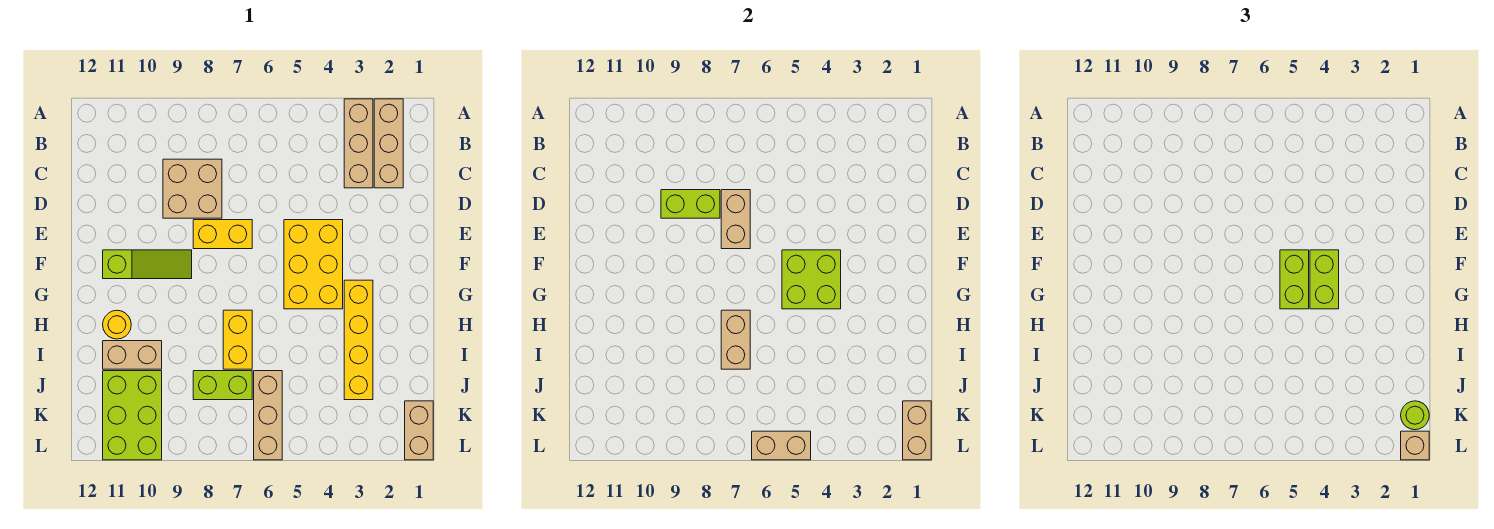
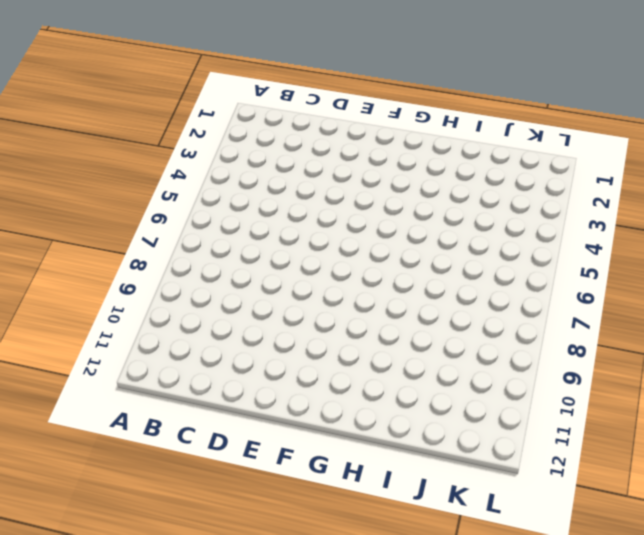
none -> tan brick A2:C2 level 1
none -> tan brick A3:C3 level 1
none -> tan brick C8:D9 level 1

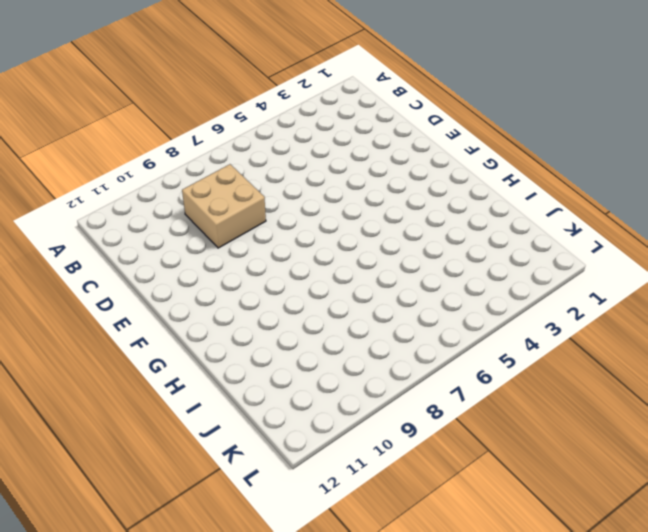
none -> tan brick A2:C2 level 1
none -> tan brick A3:C3 level 1
none -> yellow brick E4:G5 level 1

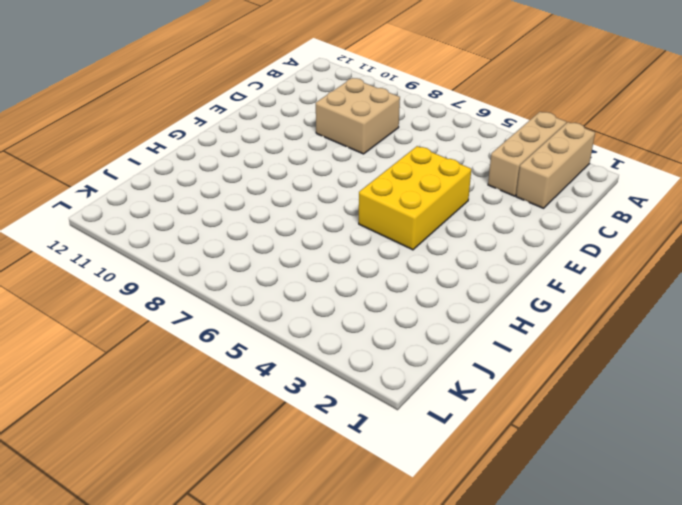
none -> yellow brick E7:E8 level 1
none -> lime slope F9:F11 level 1 top 11
none -> yellow brick G3:J3 level 1

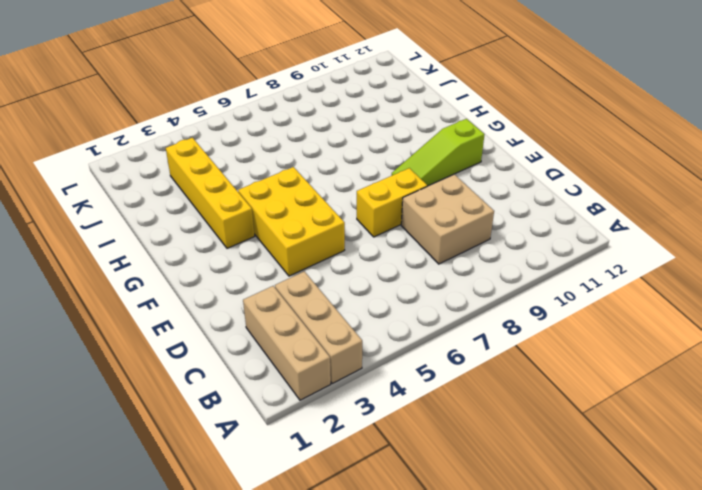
none -> yellow brick H7:I7 level 1
none -> yellow round brick H11 level 1
none -> tan brick I10:I11 level 1

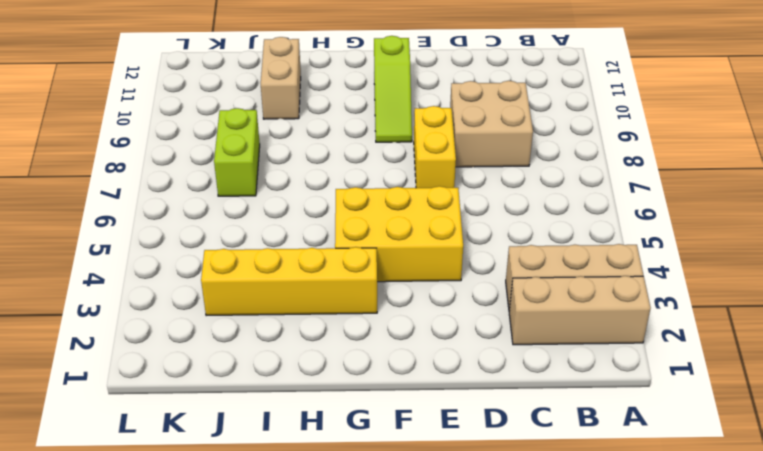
none -> yellow brick H7:I7 level 1
none -> yellow round brick H11 level 1
none -> tan brick J6:L6 level 1

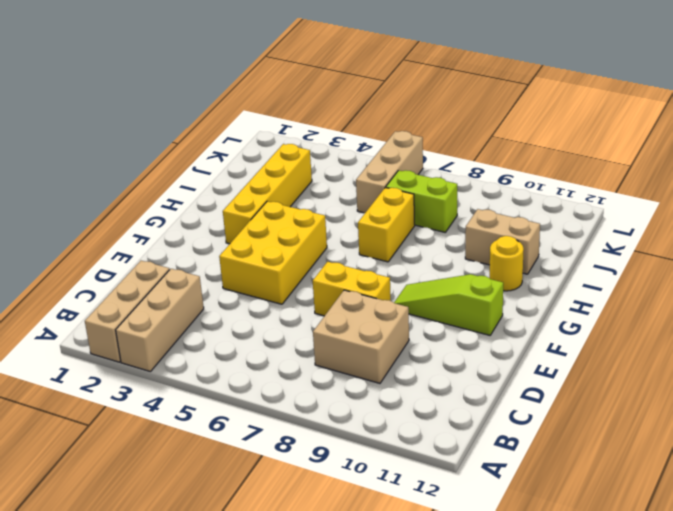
none -> lime brick J10:L11 level 1
none -> tan brick K1:L1 level 1
none -> tan brick D7:E7 level 2

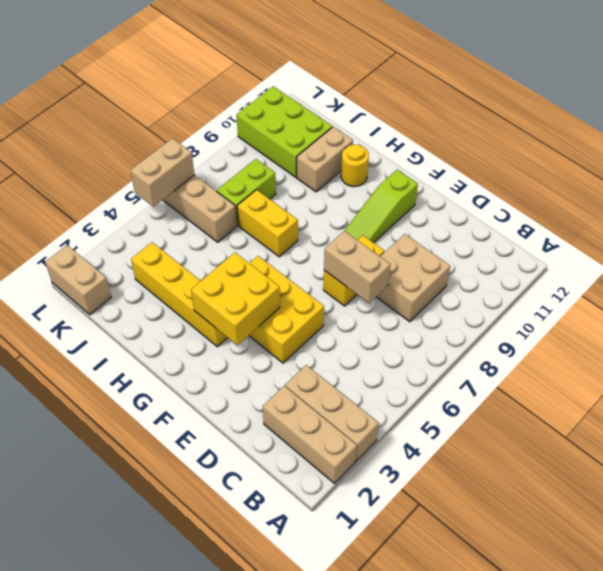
yellow brick F3:G4 level 2 -> lime brick F4:G5 level 2
none -> lime brick D8:D9 level 2
none -> tan brick H7:I7 level 2
none -> tan brick K1:L1 level 2

